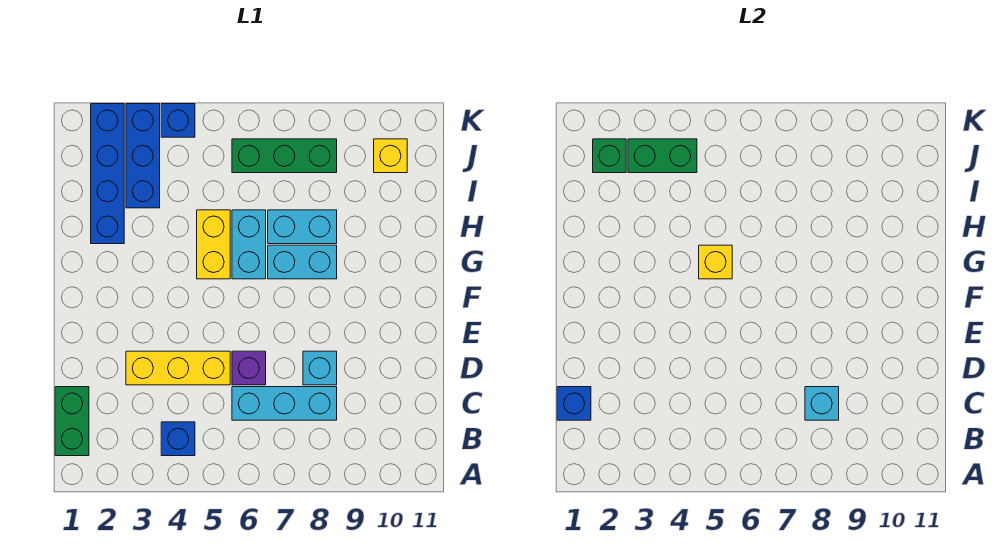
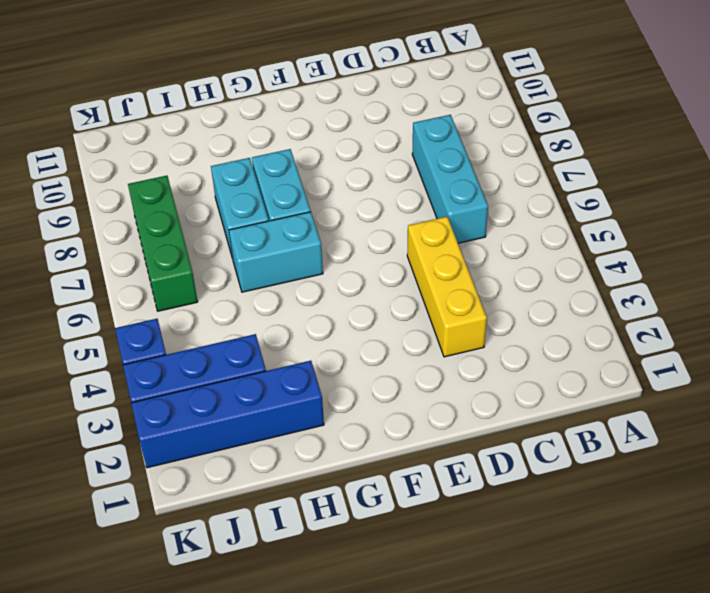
none -> green brick B1:C1 level 1
none -> blue brick B4 level 1
none -> purple brick D6 level 1

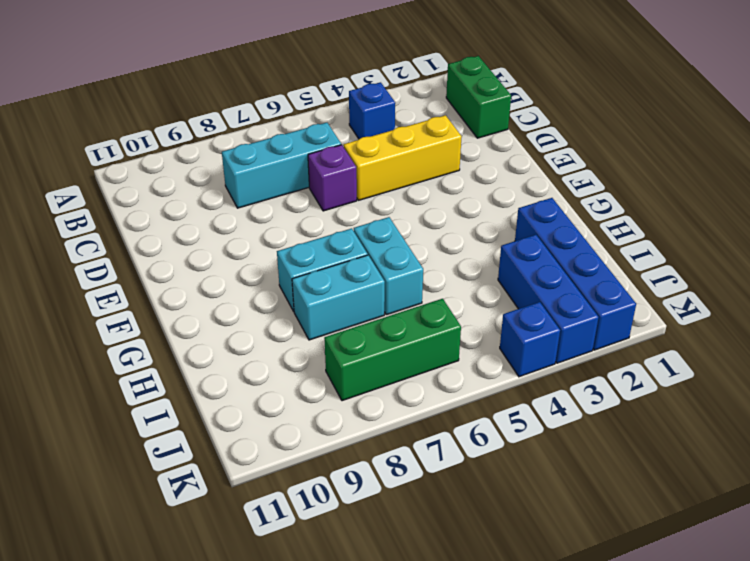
none -> cyan brick D8 level 1
none -> yellow brick G5:H5 level 1
none -> yellow brick J10 level 1

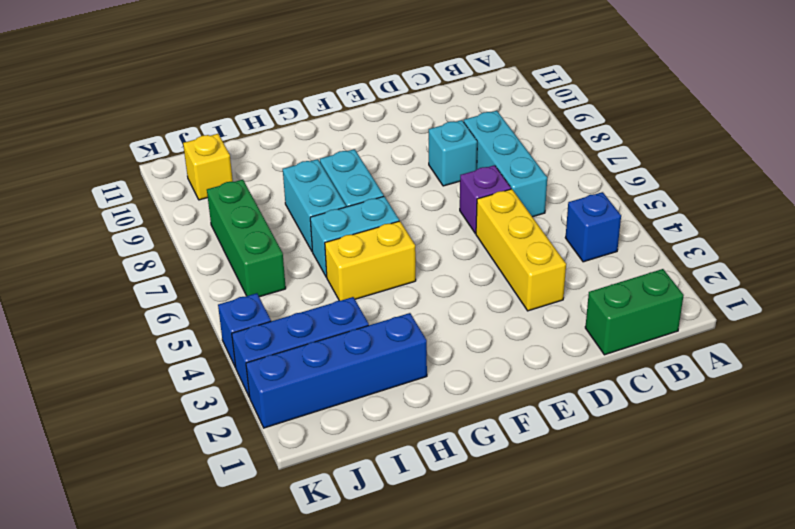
none -> blue brick C1 level 2
none -> cyan brick C8 level 2
none -> yellow brick G5 level 2

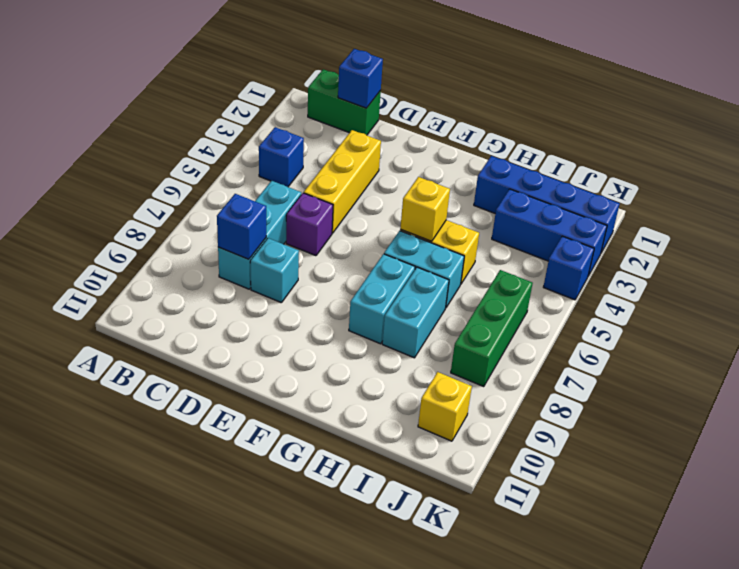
blue brick C8 level 2 -> cyan brick C8 level 2
none -> green brick J2 level 2
none -> green brick J3:J4 level 2

